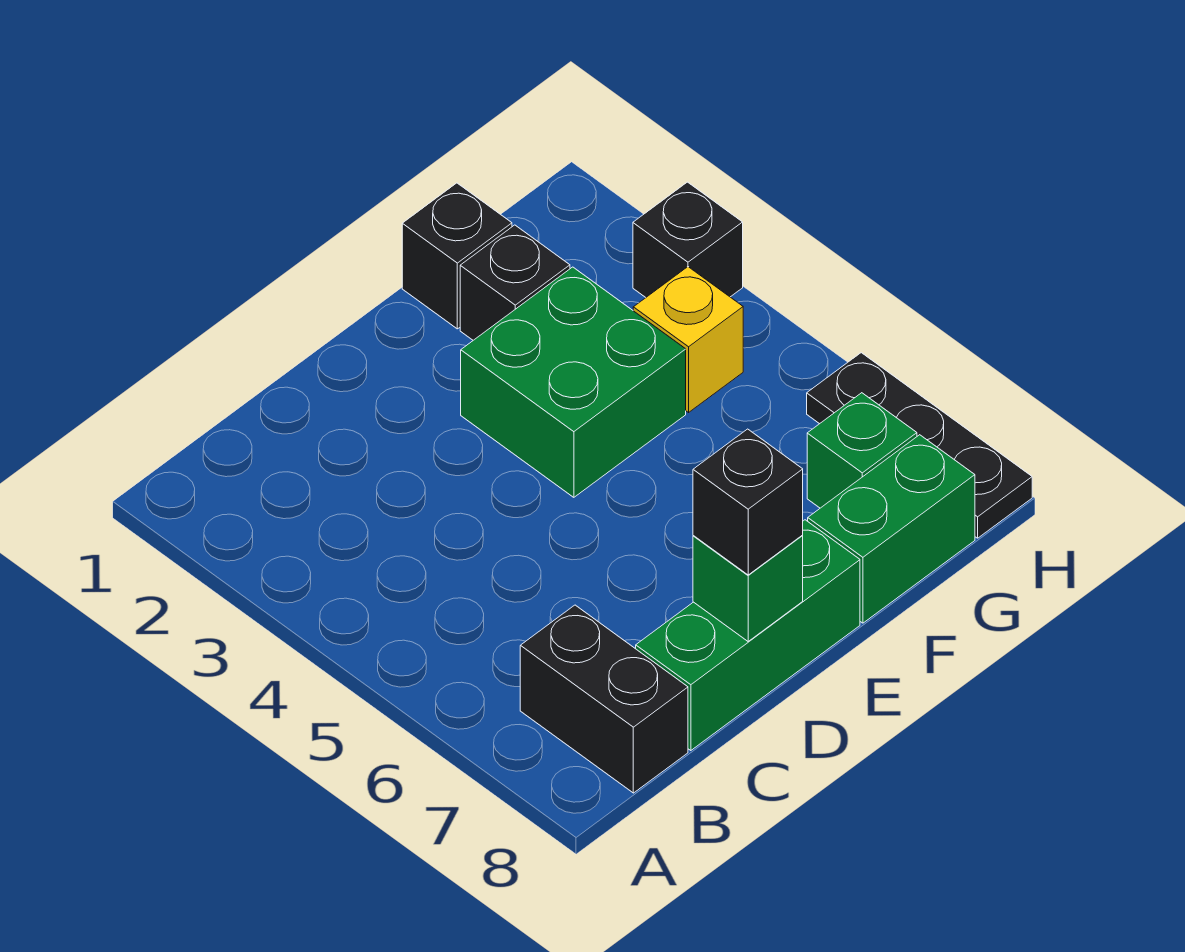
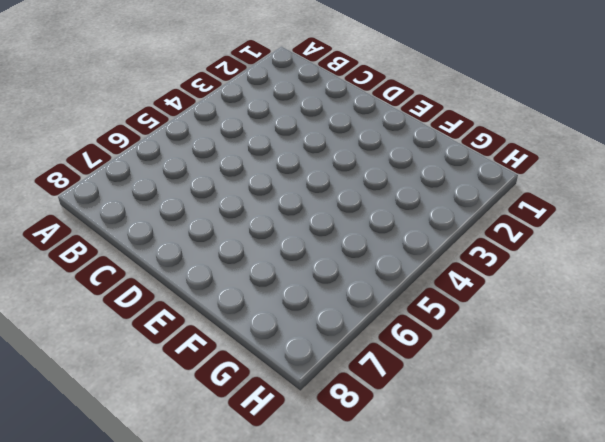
none -> black brick B7:B8 level 1
none -> green brick C8:E8 level 1
none -> green brick E3:F4 level 1

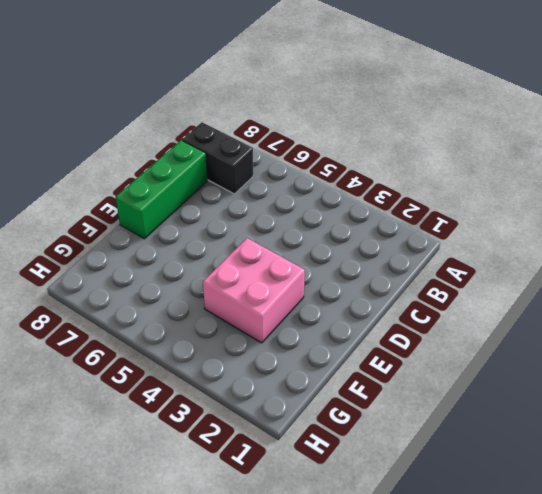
pink brick E3:F4 level 1 -> green brick E3:F4 level 1
none -> black brick F1 level 1
none -> black brick F2 level 1
none -> green brick F8:G8 level 1

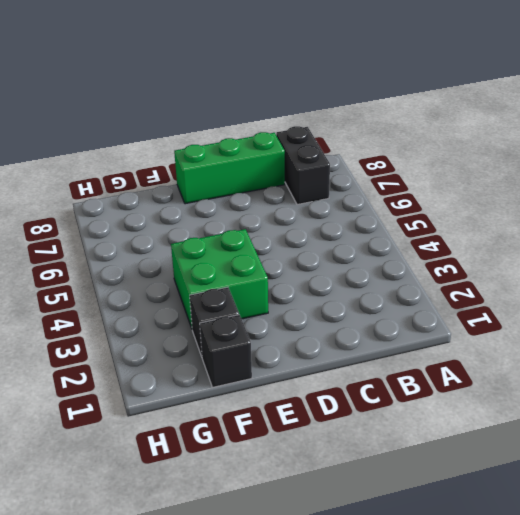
none -> green brick F8:G8 level 1
none -> yellow brick G4 level 1
none -> green brick G7 level 1

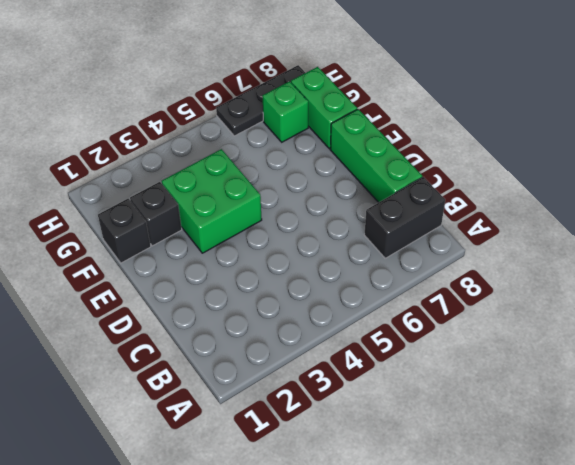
none -> yellow brick G4 level 1
none -> black brick H3 level 1
none -> green brick D8 level 2

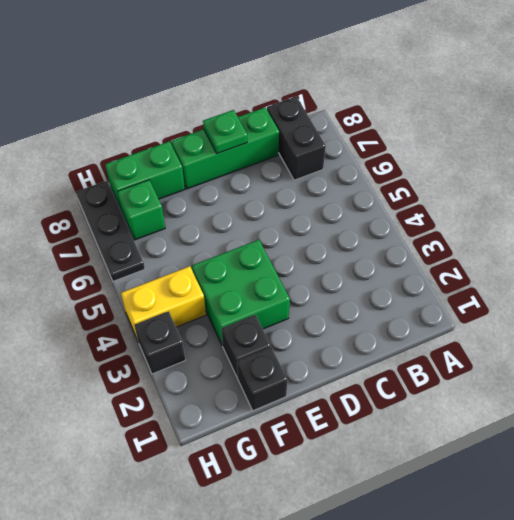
green plate D8 level 2 -> green brick D8 level 2
yellow brick G4:H4 level 1 -> yellow brick G4 level 1
none -> black brick D8 level 3

